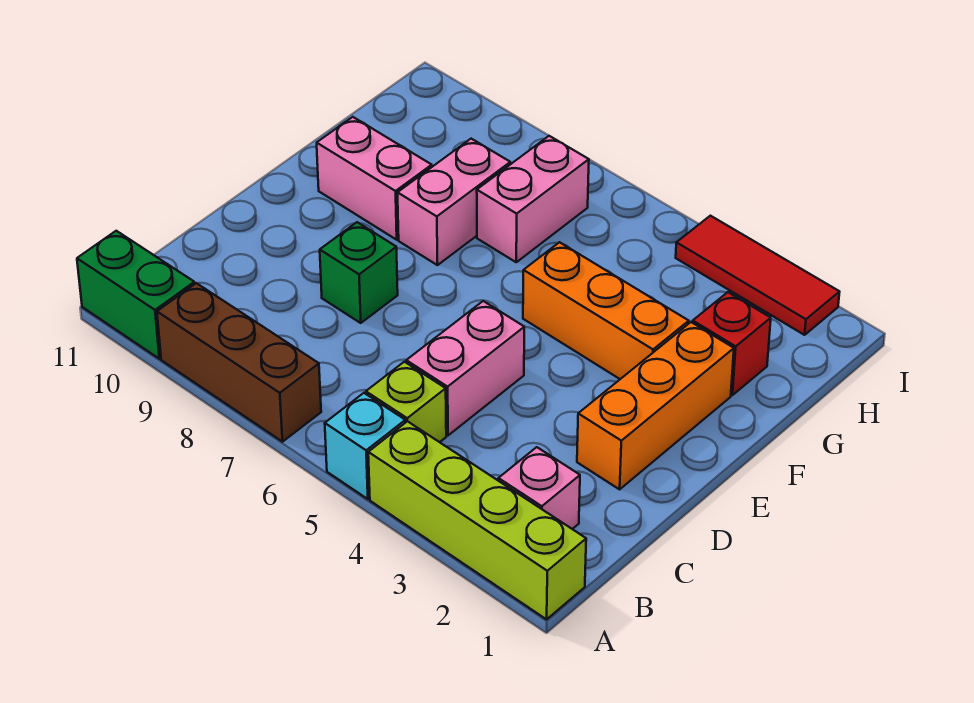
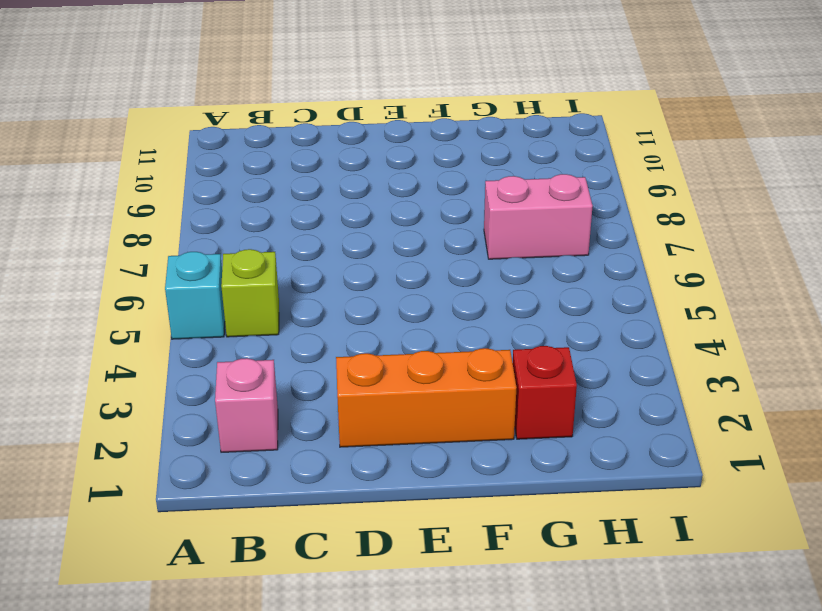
none -> lime brick A1:A4 level 1
none -> brown brick A7:A9 level 1
none -> green brick A10:A11 level 1

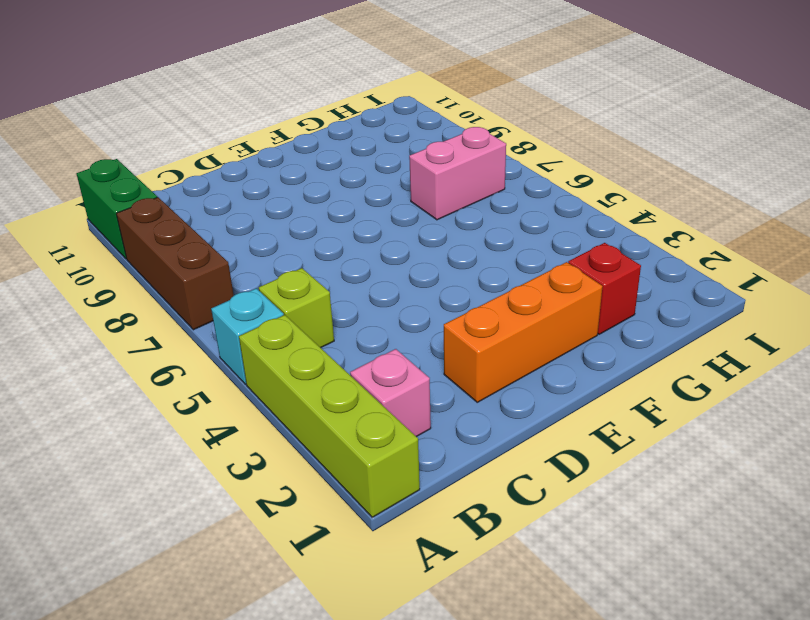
none -> pink brick C5:D5 level 1
none -> green brick D8 level 1
none -> orange brick F3:F5 level 1

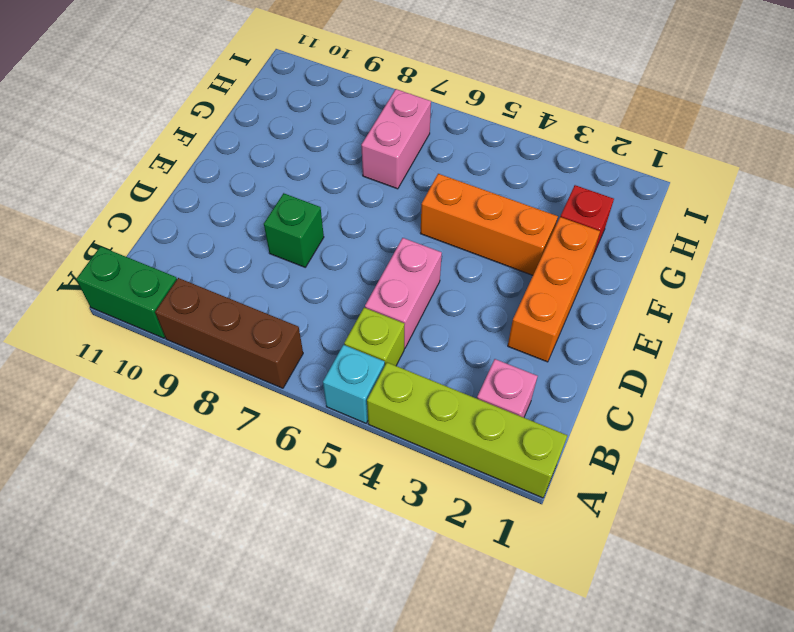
none -> pink brick F8:G8 level 1
none -> pink brick F9:F10 level 1
none -> red tile I2:I4 level 1

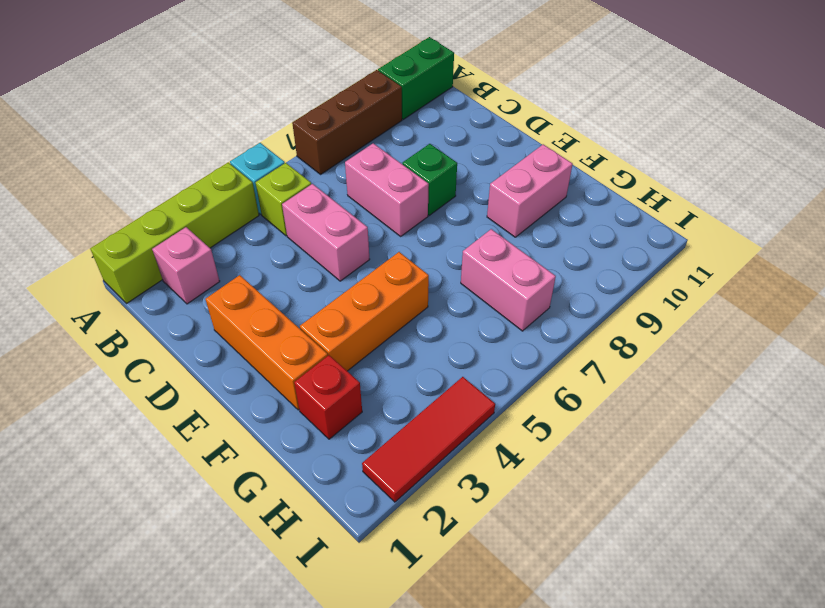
pink brick C7:D7 level 1 -> pink brick F8:G8 level 1

